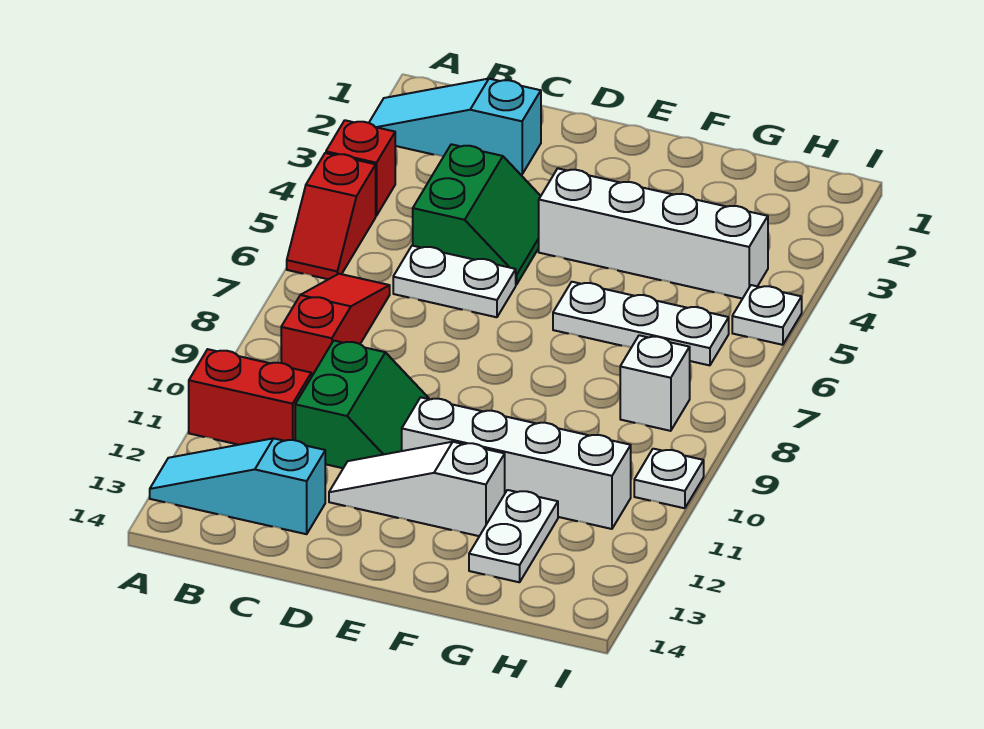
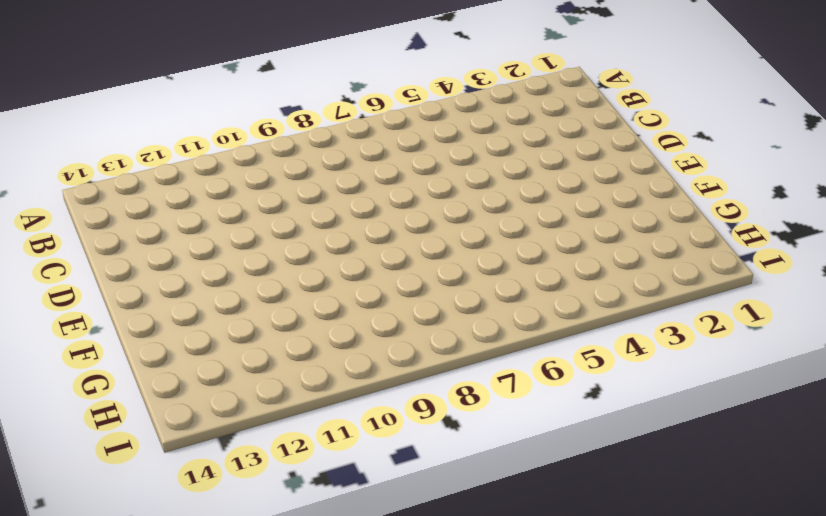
none -> cyan slope A2:C2 level 1 top C
none -> red brick A4 level 1
none -> red slope A5:A6 level 1 top 5

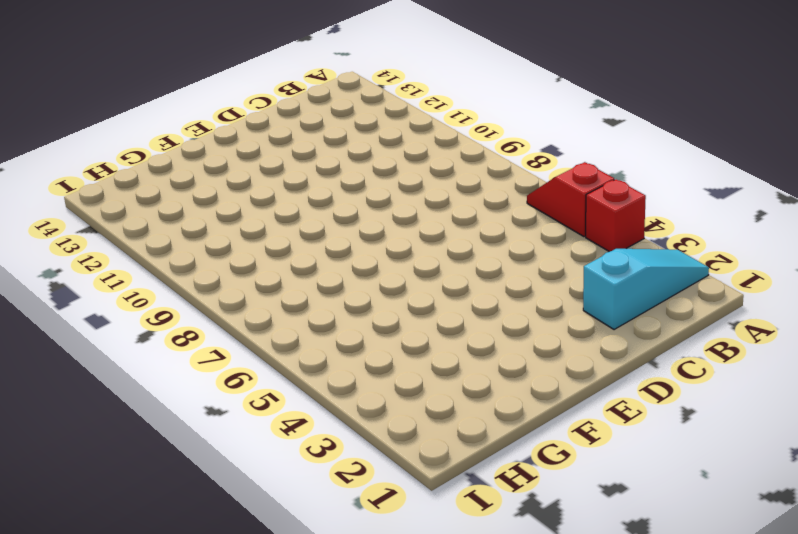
none -> red brick A11:B11 level 1
none -> cyan slope A13:C13 level 1 top C
none -> red slope B7:B9 level 1 top 9

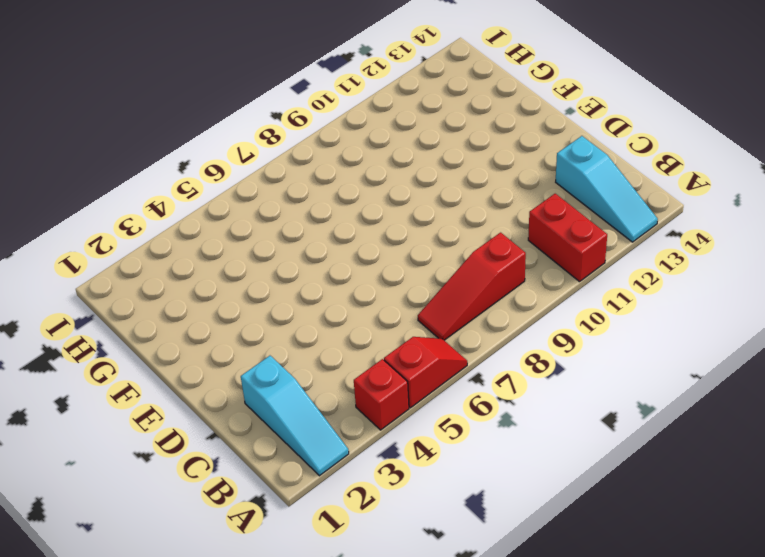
none -> green slope C4:D5 level 1 top C
none -> white plate C6:D6 level 1
none -> green slope C10:D11 level 1 top C

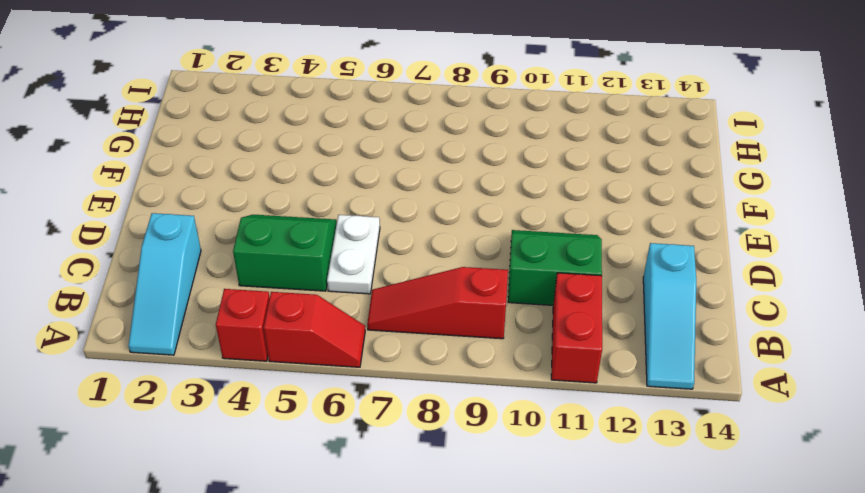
none -> white slope D12:F12 level 1 top F
none -> white brick E4:H4 level 1
none -> white brick E11:H11 level 1

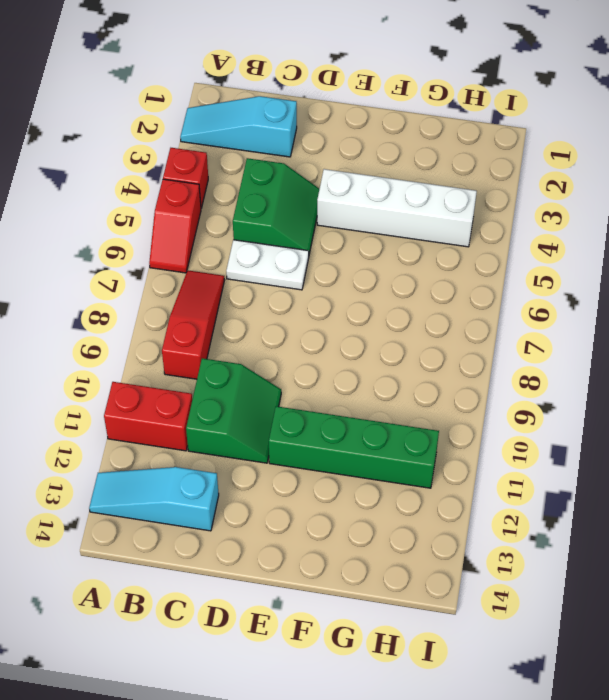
green brick E11:H11 level 1 -> white brick E11:H11 level 1
none -> white slope D12:F12 level 1 top F
none -> white plate F6:H6 level 1
none -> white plate G12:G13 level 1

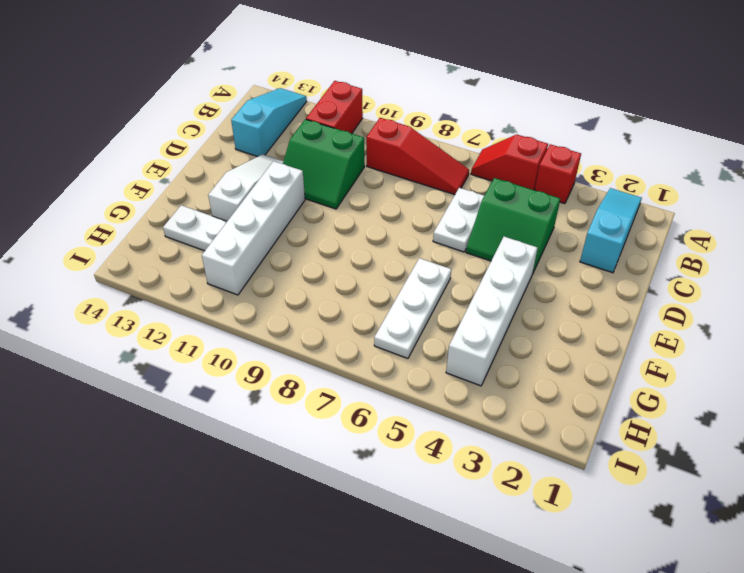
none -> white brick H8 level 1
none -> white plate I5 level 1
none -> white plate I10 level 1

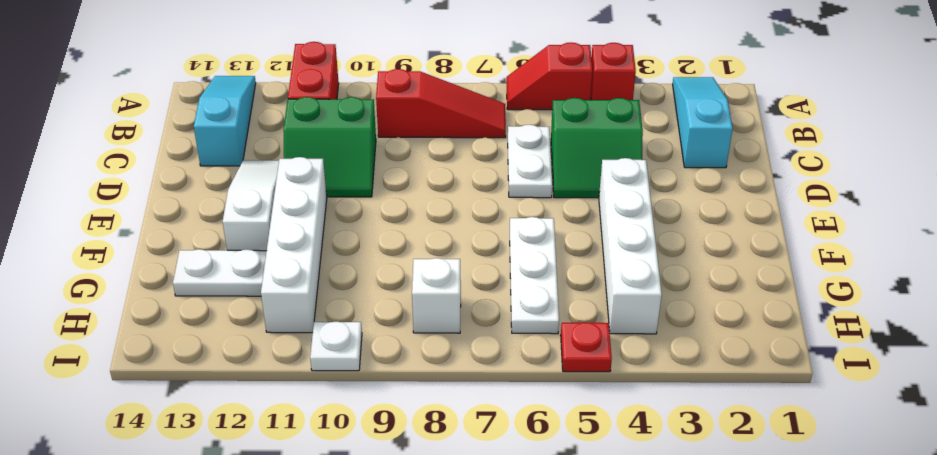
red plate I5 level 1 -> white plate I5 level 1

